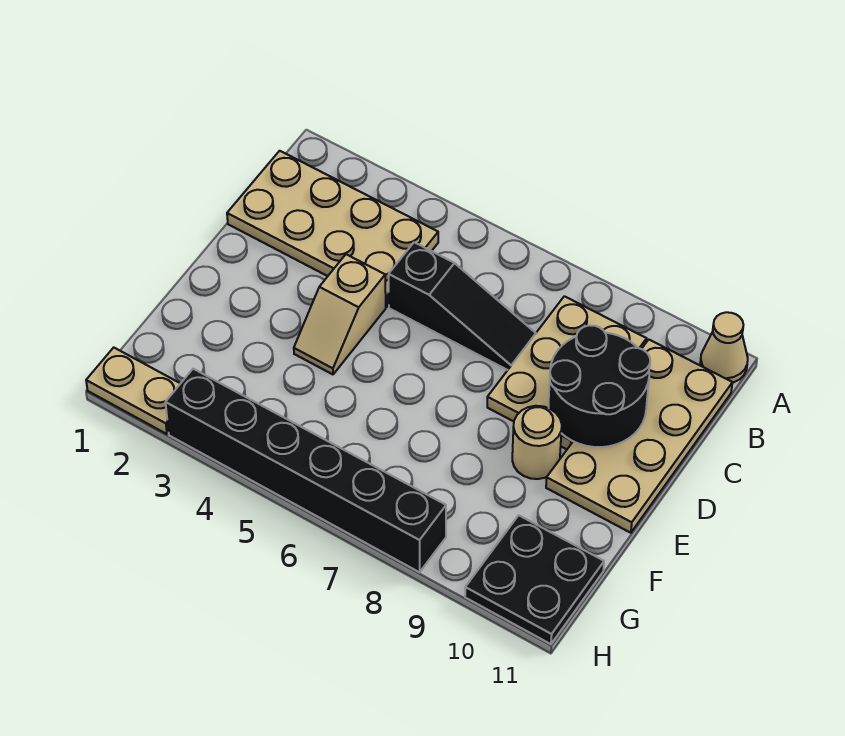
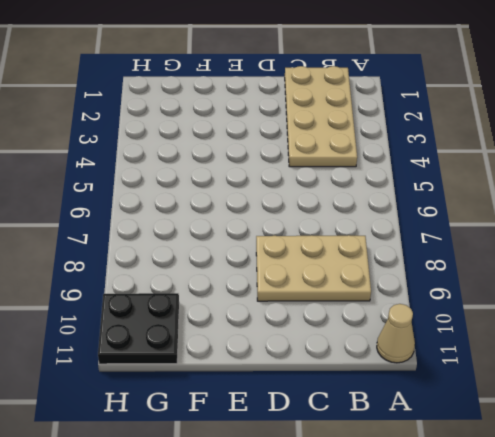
none -> tan plate B10:E11 level 1
none -> black slope C5:C7 level 1 top 5

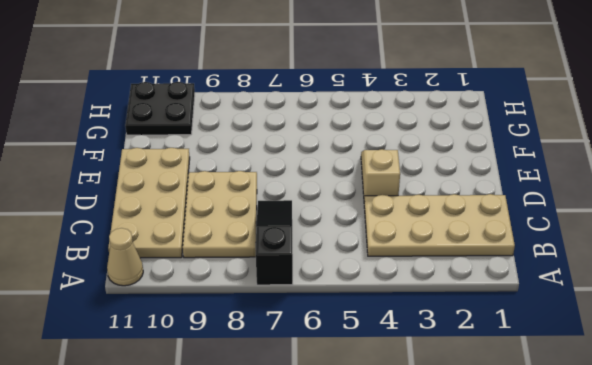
black slope A7:C7 level 1 top A -> black slope C5:C7 level 1 top 5
none -> tan round brick E9 level 1
none -> tan plate H1:H2 level 1

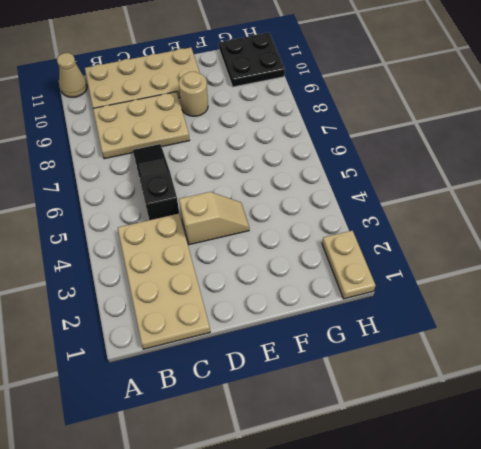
none -> black brick H3:H8 level 1
none -> black round brick C9:D10 level 2

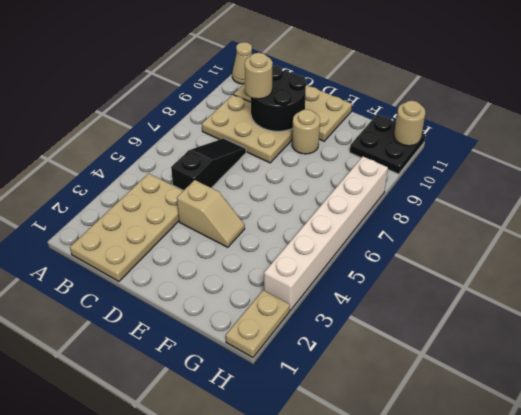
tan round brick C9 level 3 -> none
white brick H3:H8 level 1 -> black brick H3:H8 level 1
tan round brick H11 level 2 -> none

